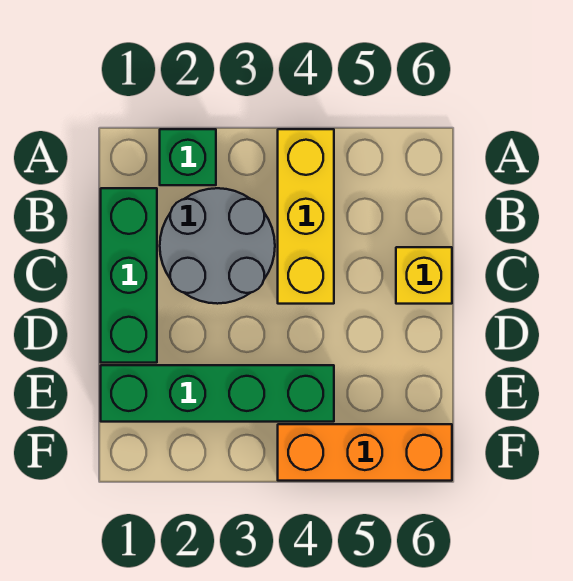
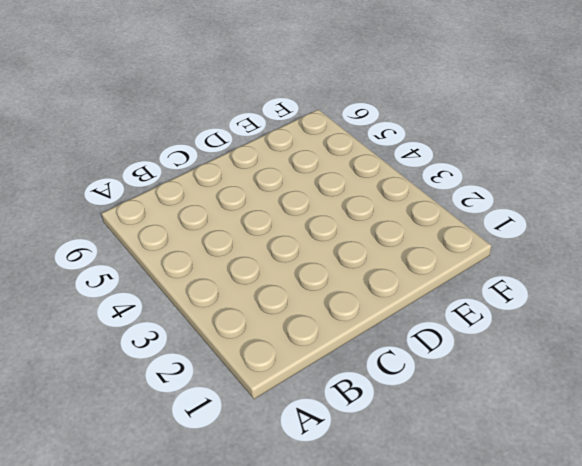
none -> green brick A2 level 1
none -> yellow brick A4:C4 level 1

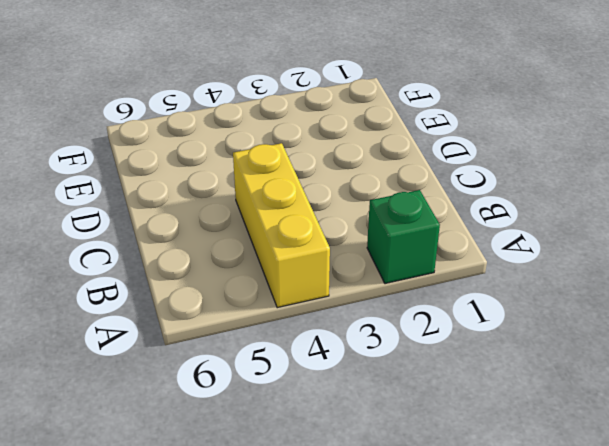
none -> green brick B1:D1 level 1
none -> grey round brick B2:C3 level 1

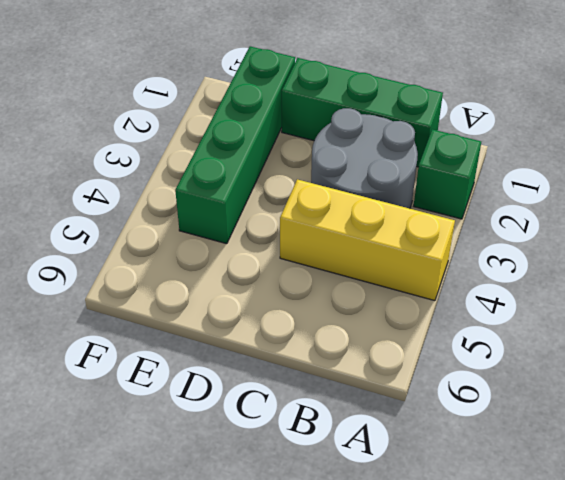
none -> yellow brick C6 level 1
none -> orange brick F4:F6 level 1

